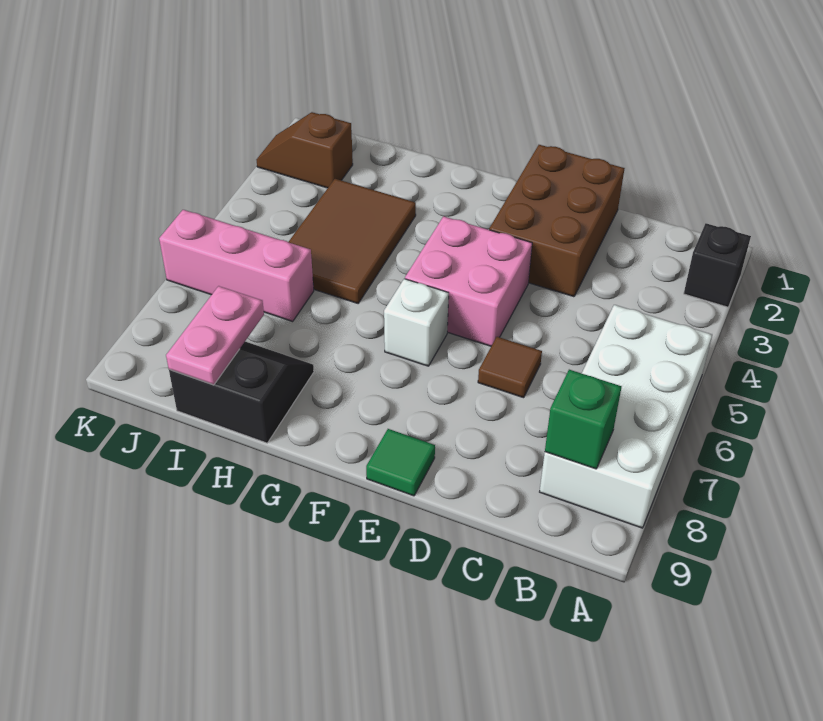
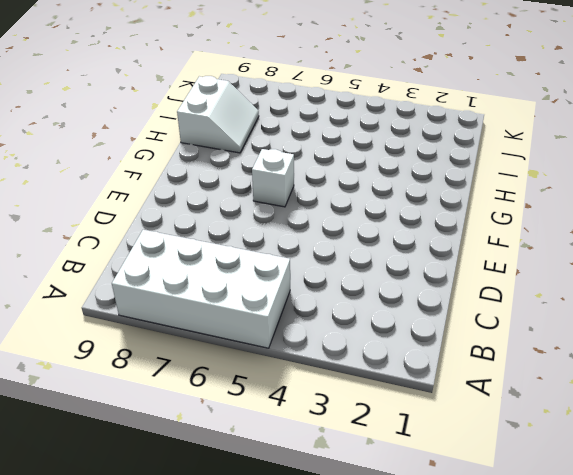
white slope H8:I9 level 1 top 9 -> black slope H8:I9 level 1 top 9
none -> black brick A2 level 1
none -> brown brick D1:E3 level 1
none -> brown tile D6 level 1

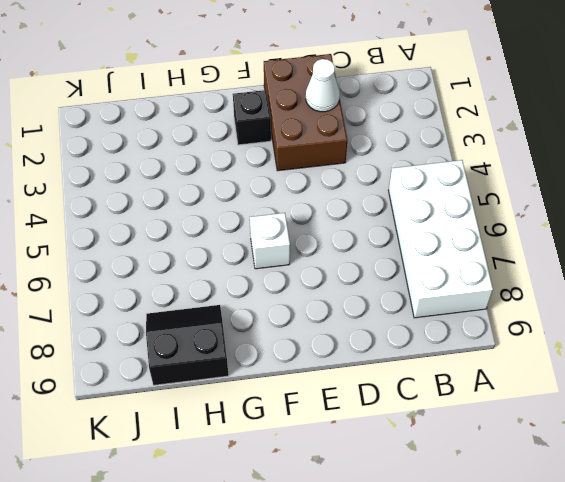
white cone D2 level 2 -> none
black brick F2 level 1 -> black brick A2 level 1
none -> brown tile D6 level 1
none -> pink brick E4:F5 level 1
none -> green tile E9 level 1

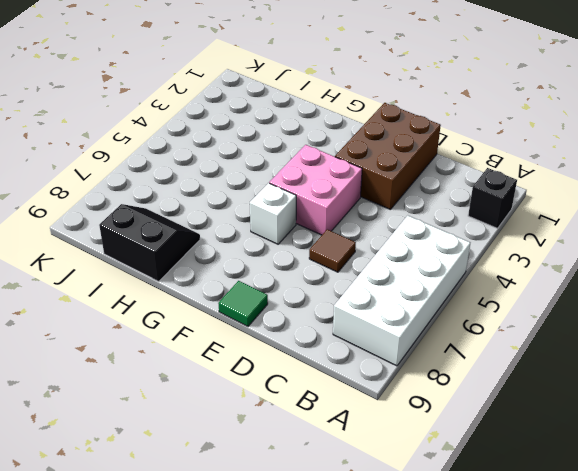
none -> brown tile H3:I5 level 1
none -> pink brick I6:K6 level 1
none -> brown slope J2:K2 level 1 top J

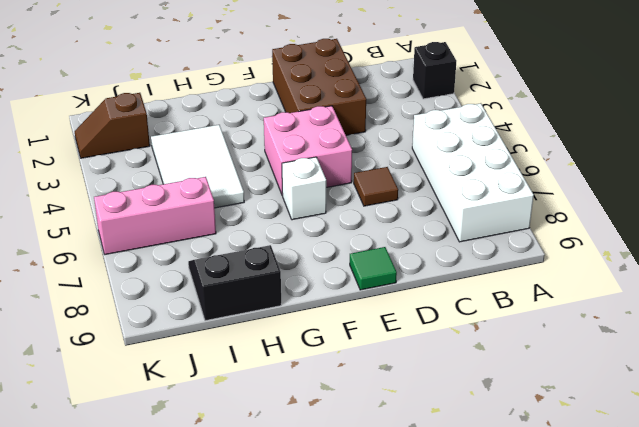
white tile H3:I5 level 1 -> brown tile H3:I5 level 1
none -> green brick B8 level 2
none -> pink plate I8:I9 level 2

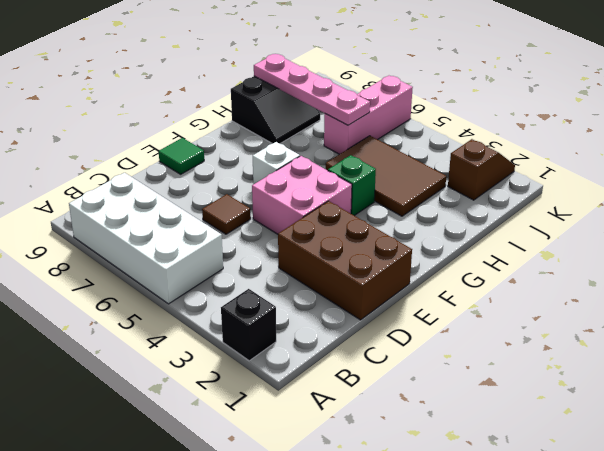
green brick G4 level 1 -> green brick B8 level 2
pink plate I6:I9 level 2 -> pink plate I8:I9 level 2

